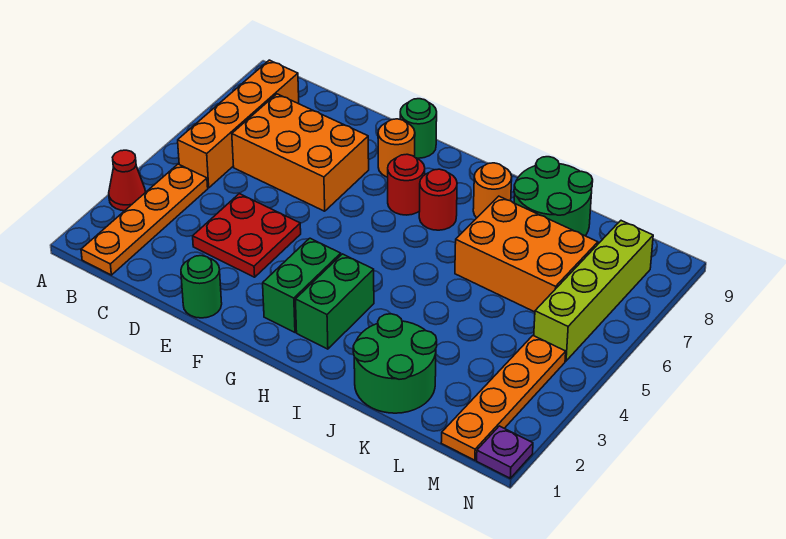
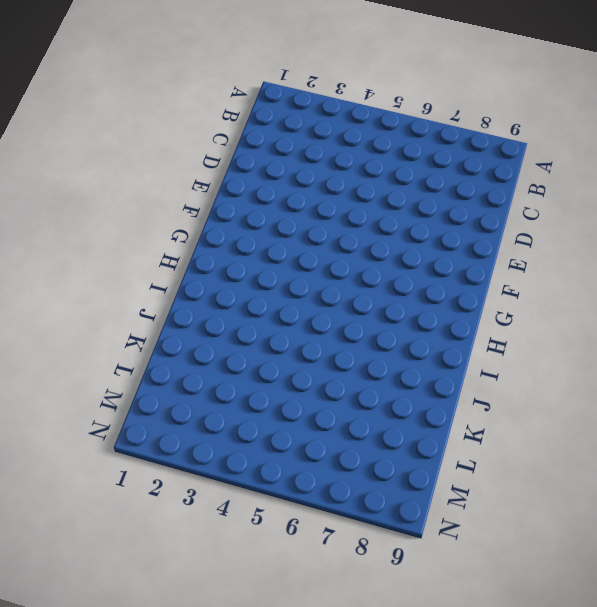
none -> red cone A3 level 1
none -> orange plate B1:B4 level 1
none -> orange brick B5:B8 level 1

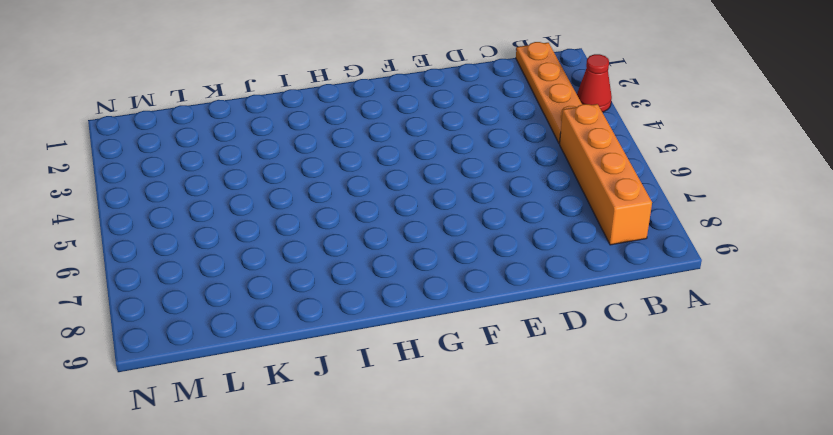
none -> orange brick C6:E7 level 1
none -> red plate D3:E4 level 1
none -> green round brick E1 level 1

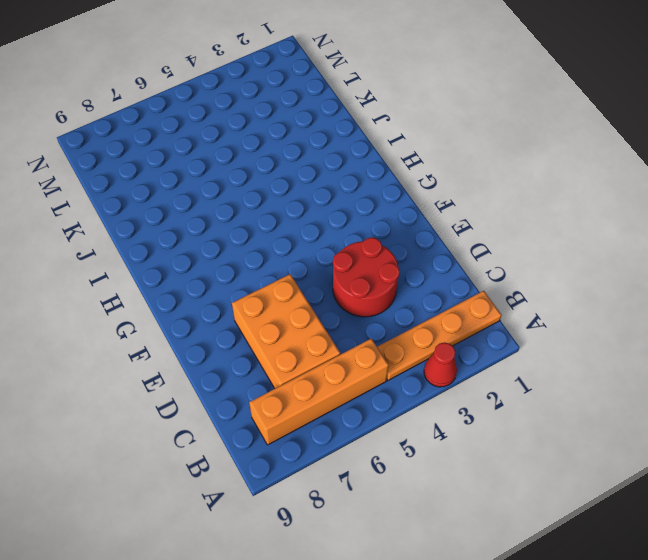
red round brick D3:E4 level 1 -> red plate D3:E4 level 1
none -> green round brick E1 level 1
none -> orange round brick F8 level 1
none -> green round brick F9 level 1

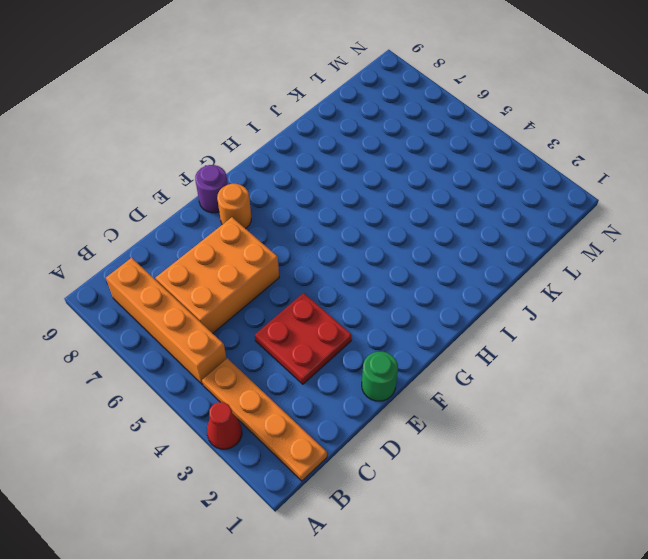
purple round brick F9 level 1 -> green round brick F9 level 1
none -> green brick G2:G3 level 1
none -> red round brick G7 level 1
none -> green brick H2:H3 level 1

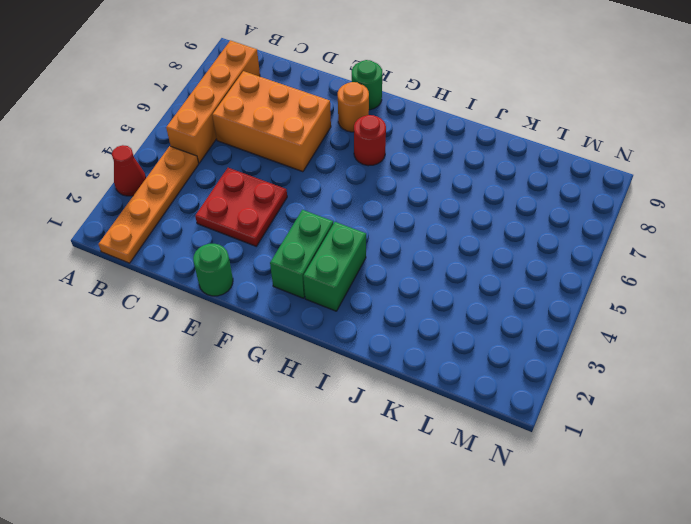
none -> red round brick H7 level 1
none -> orange round brick I8 level 1
none -> green round brick J1:K2 level 1

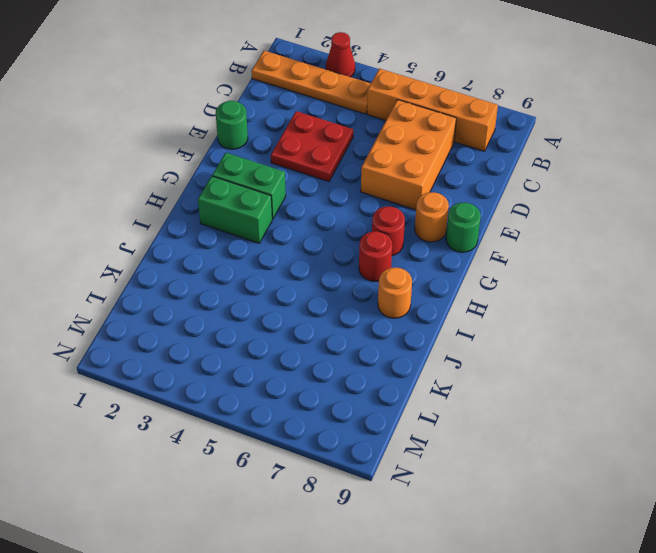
none -> green round brick J1:K2 level 1
none -> orange brick J6:L7 level 1
none -> green round brick J8:K9 level 1

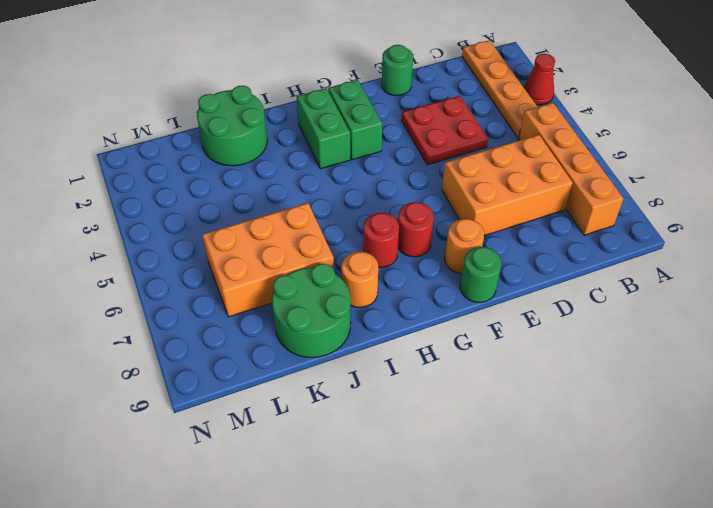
none -> orange plate M1:M4 level 1
none -> lime brick M5:M8 level 1
none -> purple plate N1 level 1

